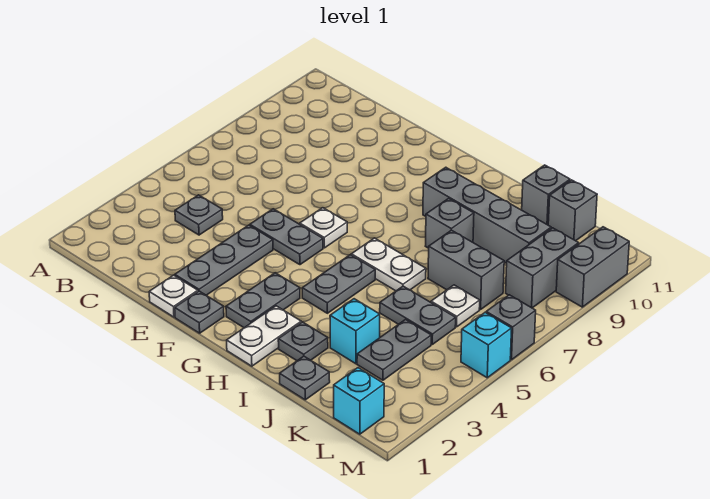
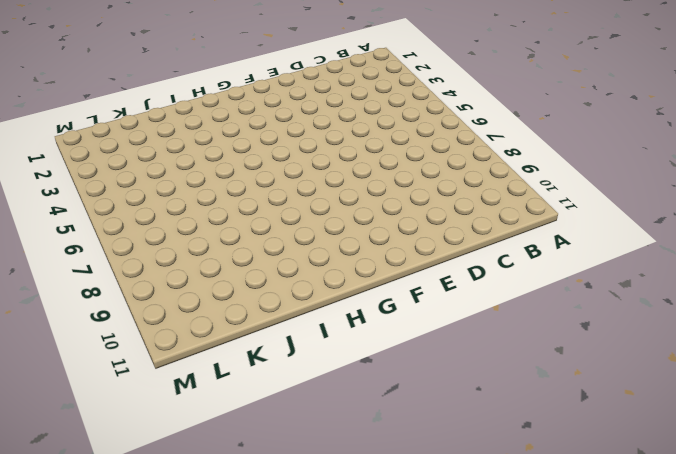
none -> grey plate C4 level 1
none -> white plate E1 level 1
none -> grey plate E2:E4 level 1

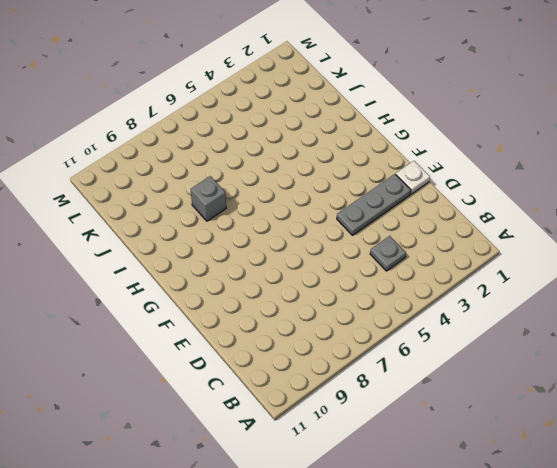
none -> grey plate E5:F5 level 1
none -> grey plate F1 level 1
none -> white plate F6 level 1

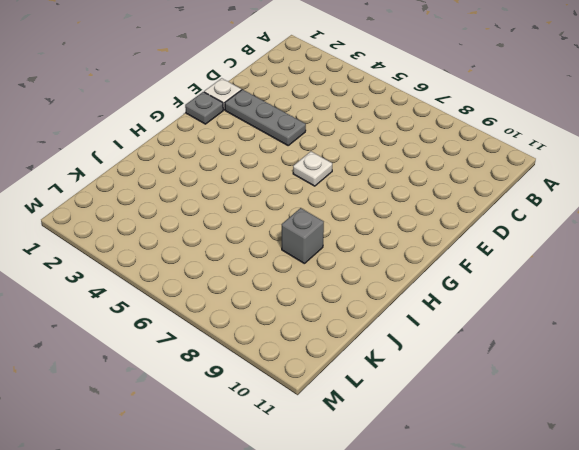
none -> grey plate C4 level 1
none -> grey plate E5:F5 level 1
none -> grey plate G2:G3 level 1

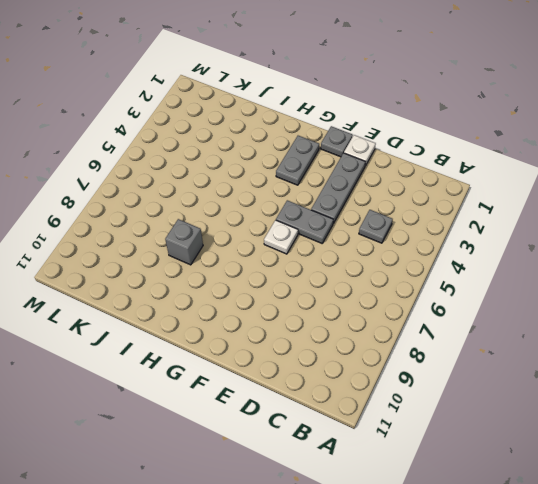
none -> white plate H1:H2 level 1
none -> grey plate H4:H5 level 1
none -> white plate H6:I6 level 1

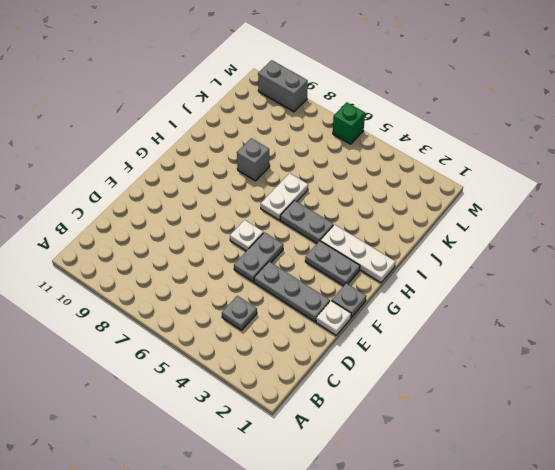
white plate H1:H3 level 1 -> white plate H1:H2 level 1
green brick M6 level 1 -> grey brick M6 level 1
none -> grey brick H9:K9 level 1
none -> grey plate I2 level 1
none -> grey plate J1 level 1

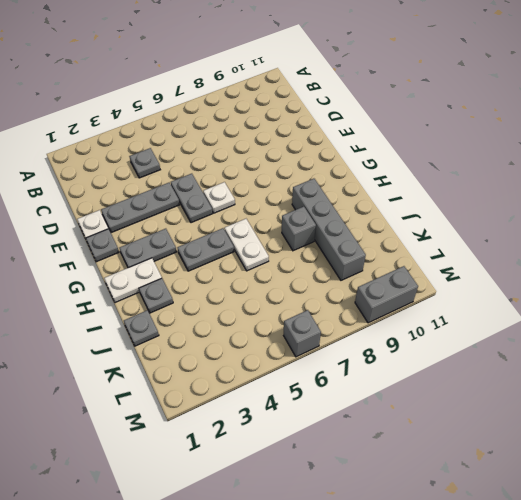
none -> cyan brick J3 level 1
none -> grey plate J5:K5 level 1
none -> grey brick J7:K7 level 1

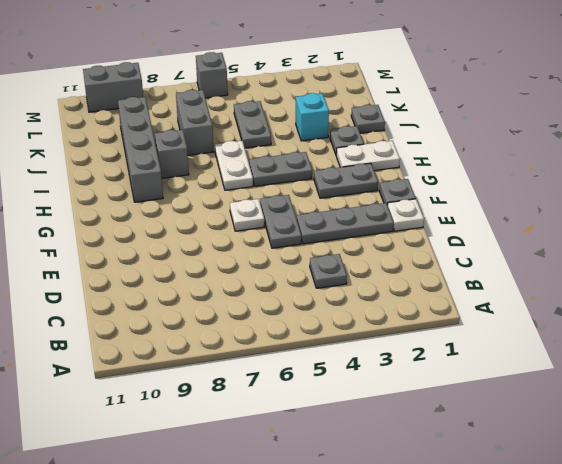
none -> grey brick J11 level 1
none -> grey plate K3:K4 level 1
none -> white plate K6 level 1

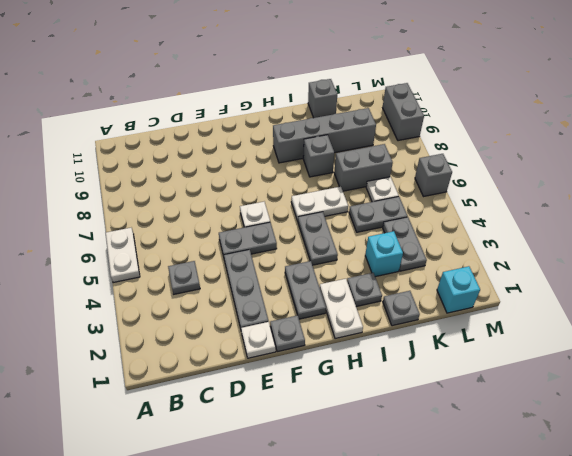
white plate A5:A6 level 1 -> none
none -> grey brick K11 level 1
none -> grey brick L8:L9 level 1
none -> cyan brick M5 level 1

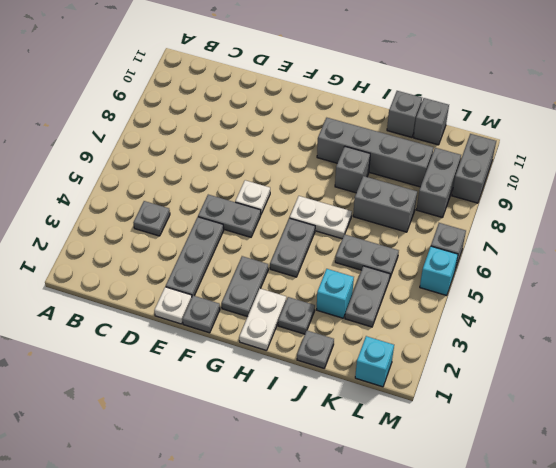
none -> white plate K6 level 1

